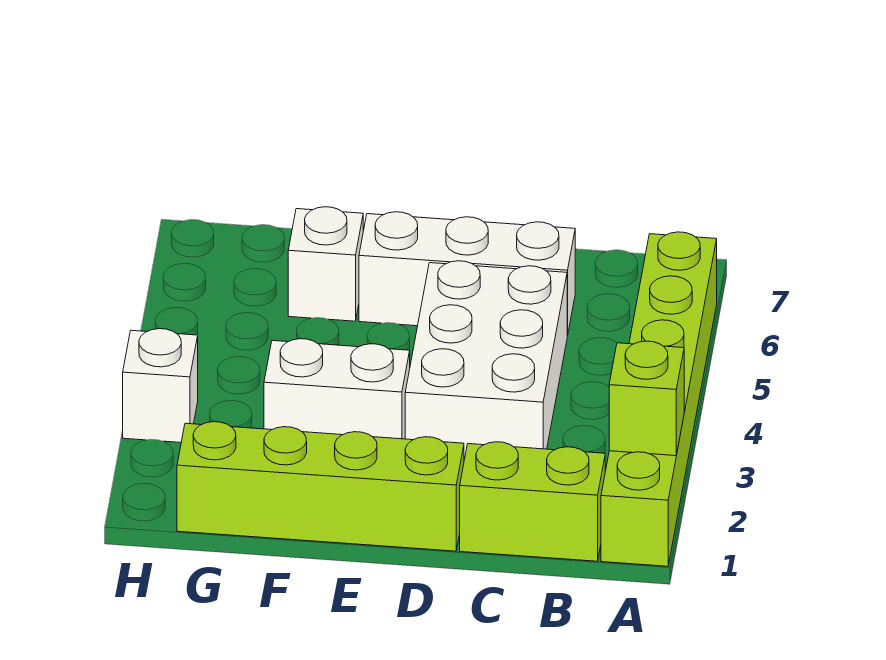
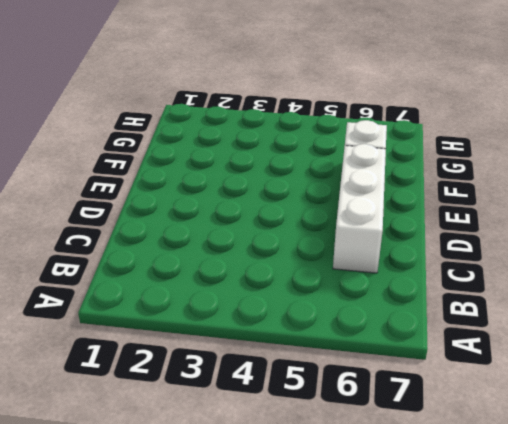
none -> lime brick A1:A6 level 1
none -> lime brick B1:C1 level 1

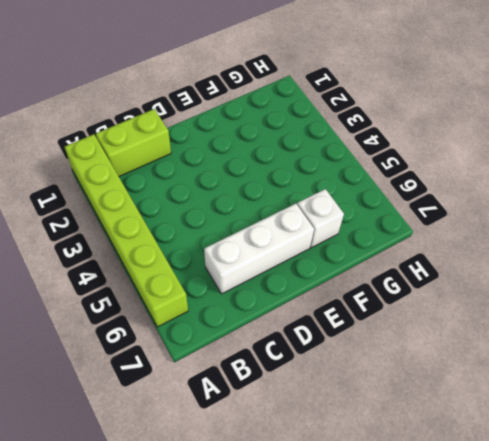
none -> white brick C3:D5 level 1
none -> lime brick D1:G1 level 1

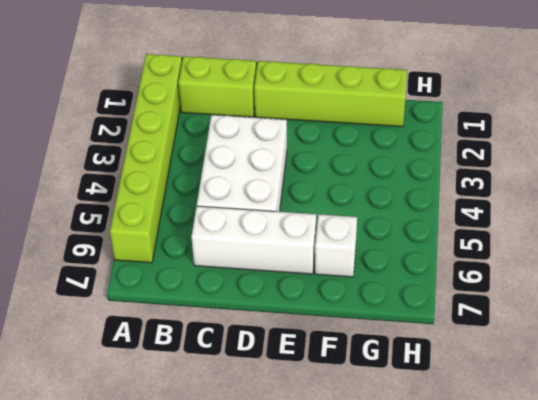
none -> white brick E3:F3 level 1
none -> white brick H3 level 1

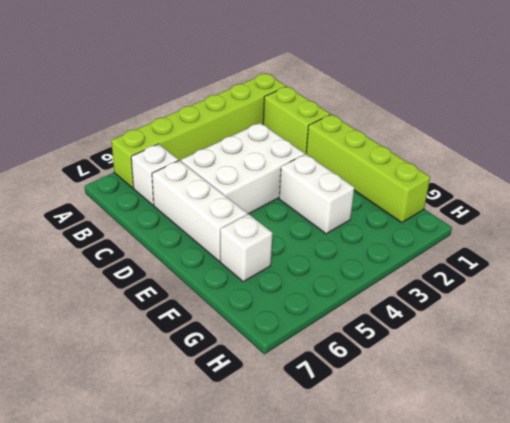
white brick B6 level 1 -> white brick H3 level 1
none -> lime brick A2 level 2

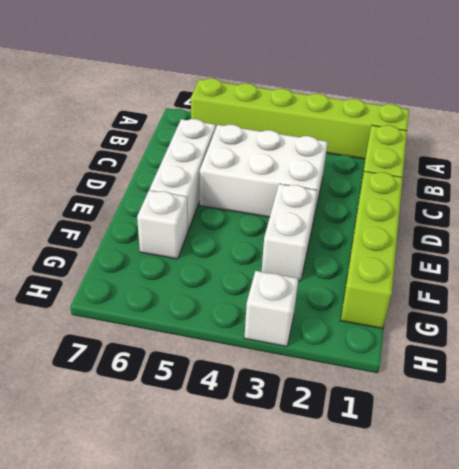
none -> lime brick A2 level 2

